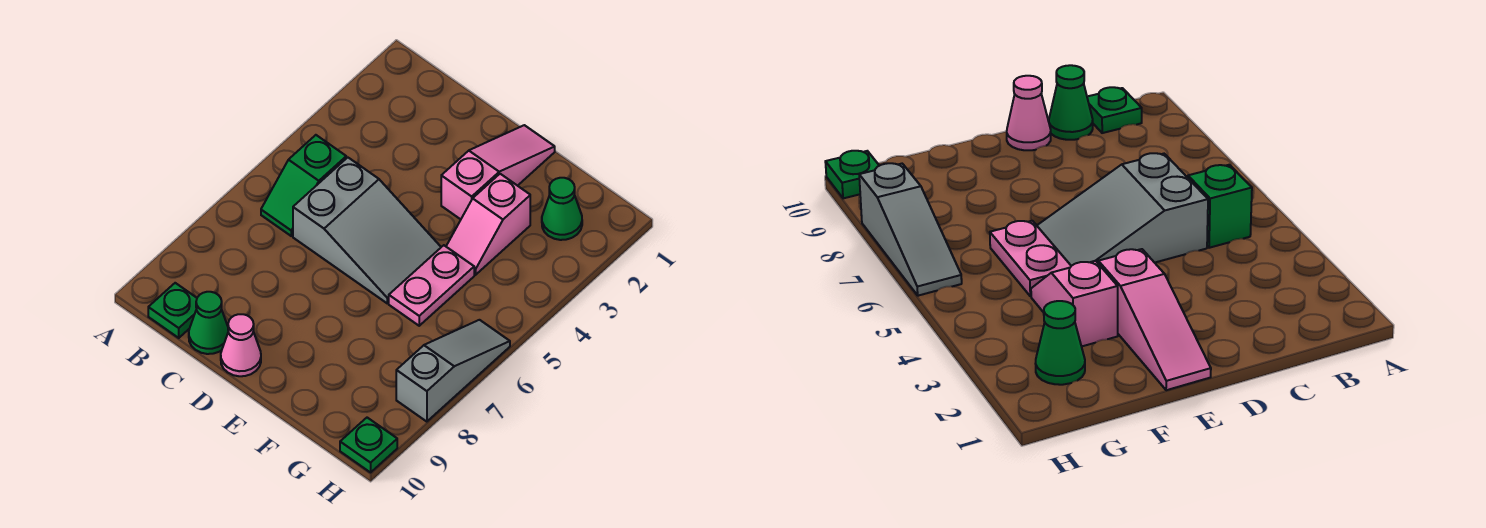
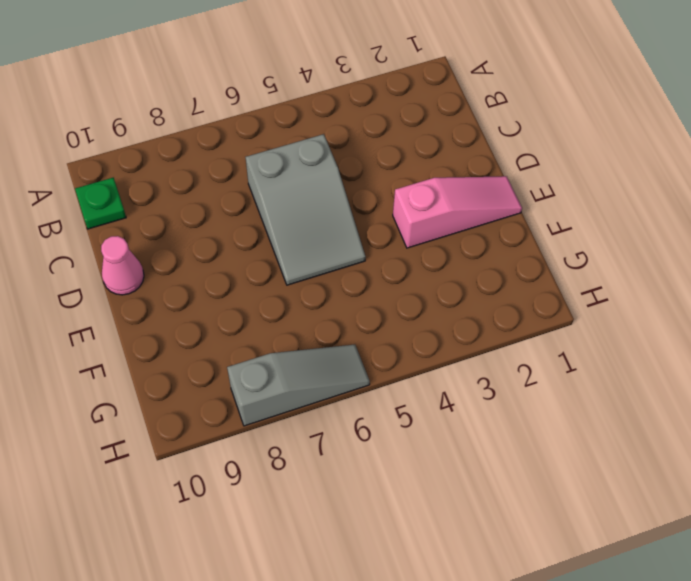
none -> green slope B5:B6 level 1 top 5
none -> green cone C10 level 1

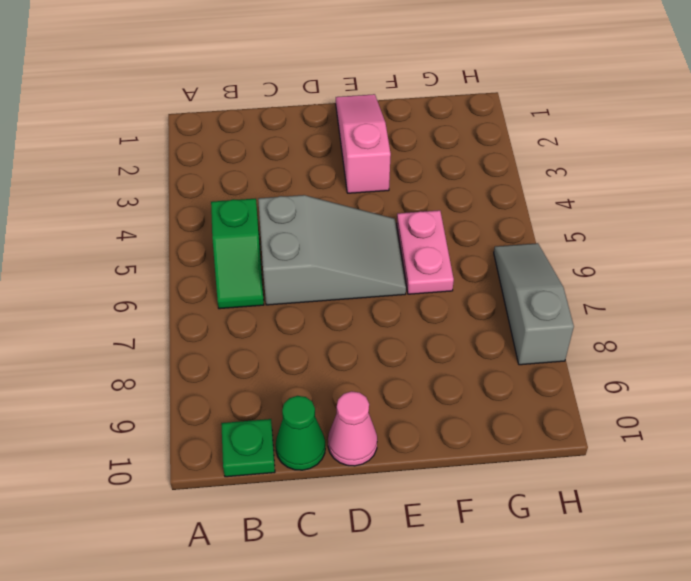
none -> pink slope F3:F4 level 1 top 3
none -> green cone G2 level 1

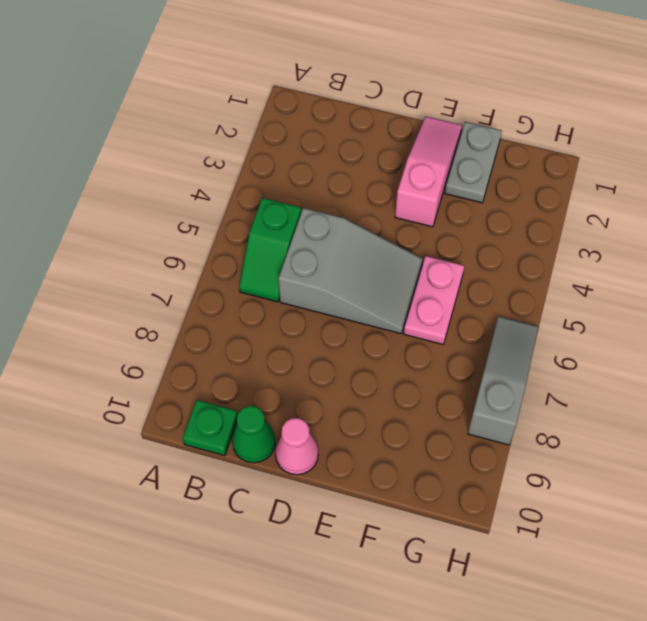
grey plate F1:F2 level 1 -> none
none -> pink slope F3:F4 level 1 top 3
none -> green cone G2 level 1

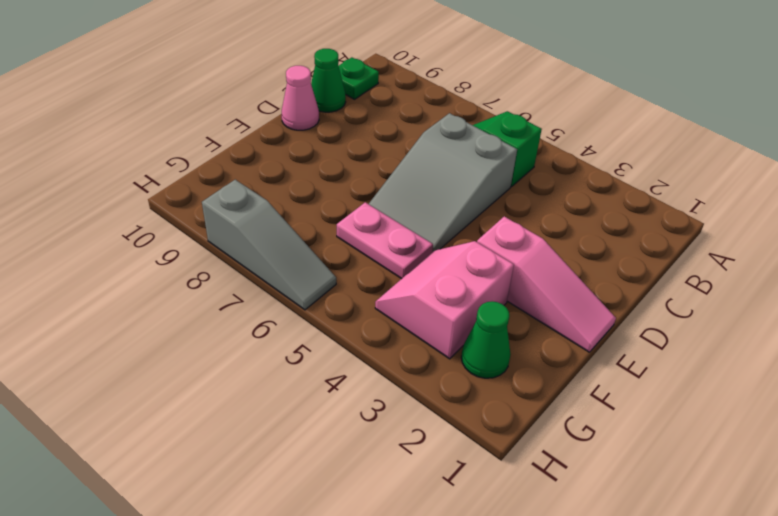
pink slope F3:G4 level 1 top 3 -> pink slope F3:F4 level 1 top 3
none -> green plate H10 level 1

